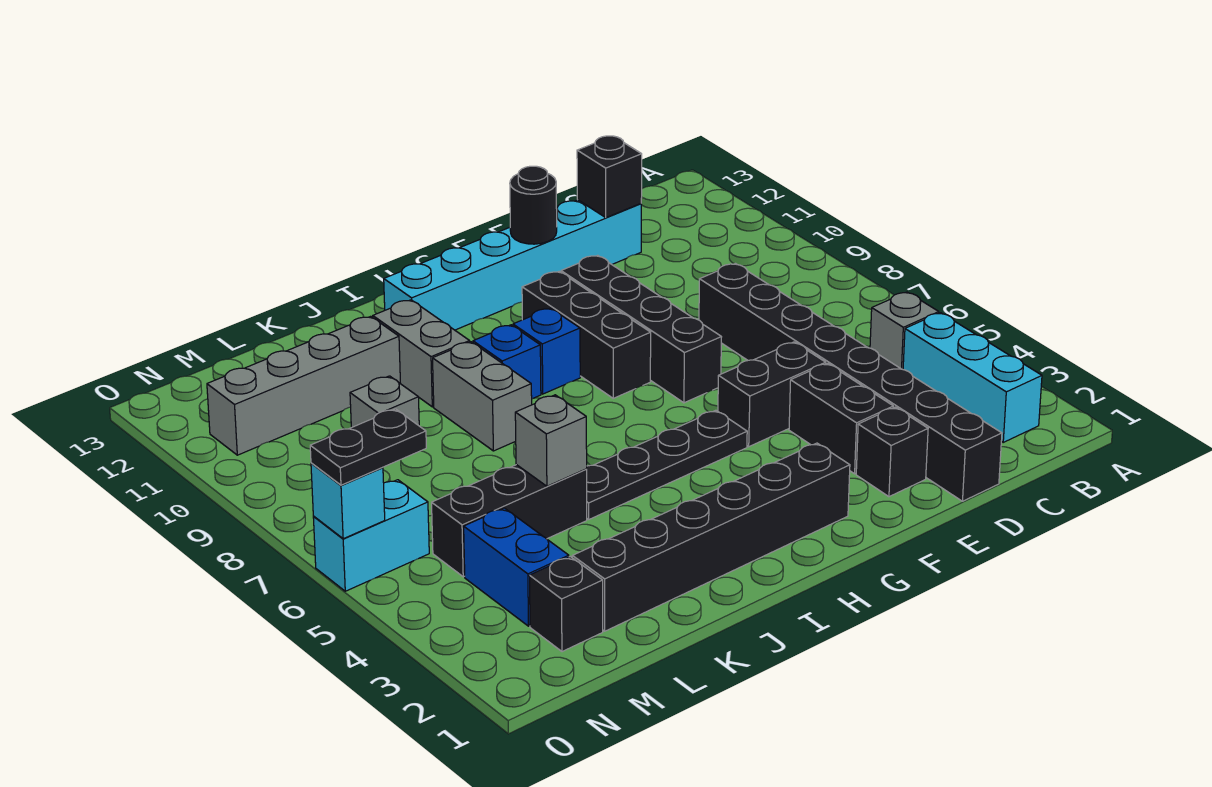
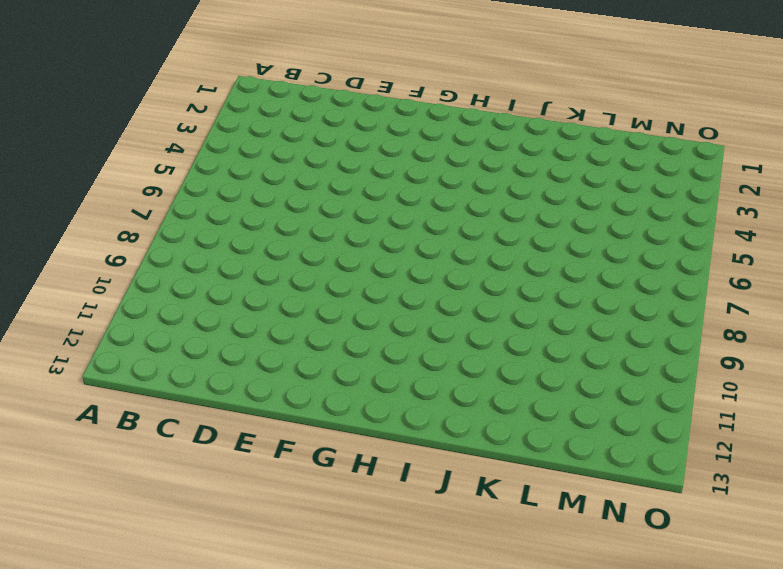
none -> cyan brick B2:B4 level 1
none -> grey brick B5 level 1
none -> black brick D1:D8 level 1

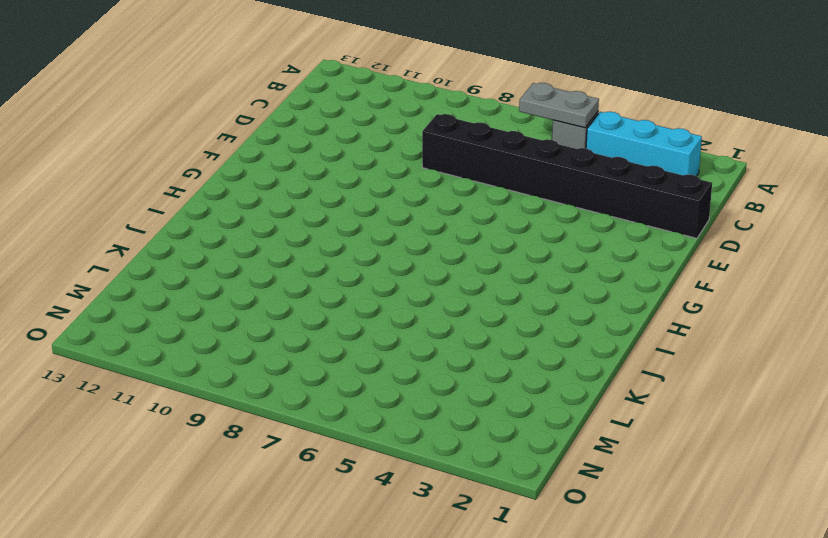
grey plate B5:B6 level 2 -> none
none -> cyan brick D12:I12 level 1
none -> black brick E2 level 1
none -> black brick E3:E4 level 1

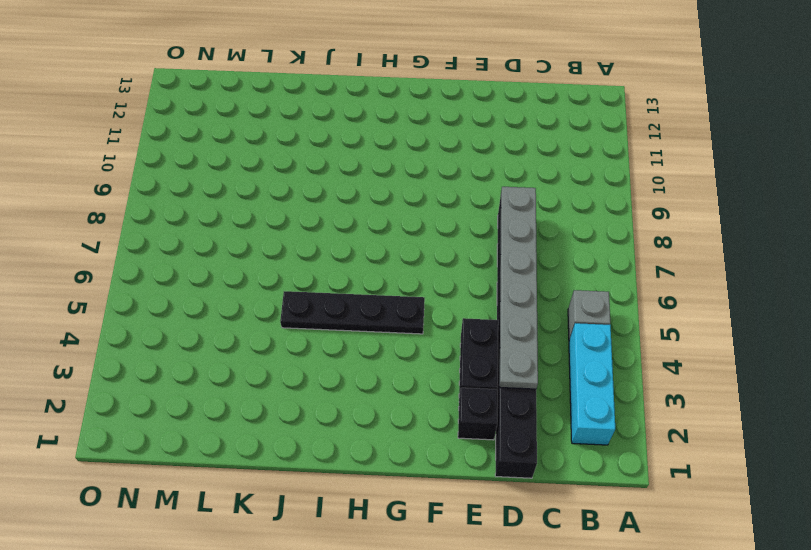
grey plate D3:D8 level 2 -> none
none -> cyan brick D12:I12 level 1
none -> black brick E5:F5 level 1
none -> black brick F7:F10 level 1

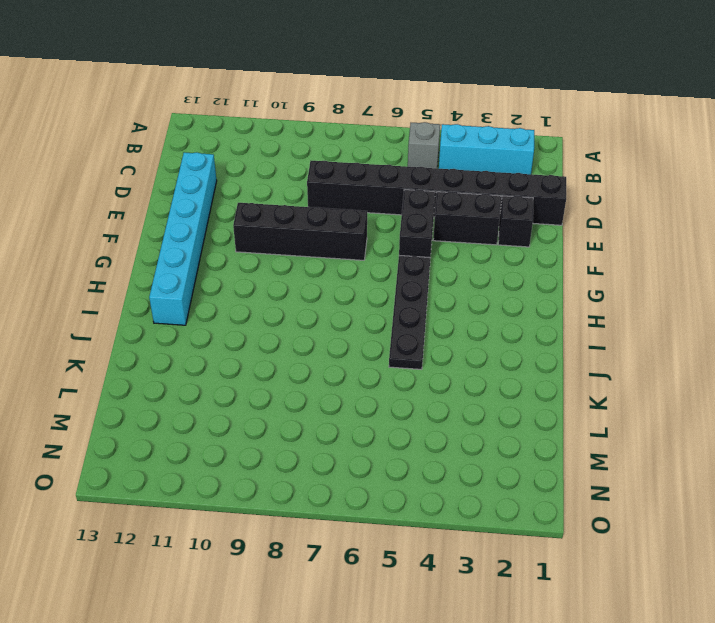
none -> black brick G2:L2 level 1
none -> black brick G8:G10 level 1
none -> blue brick H9 level 1

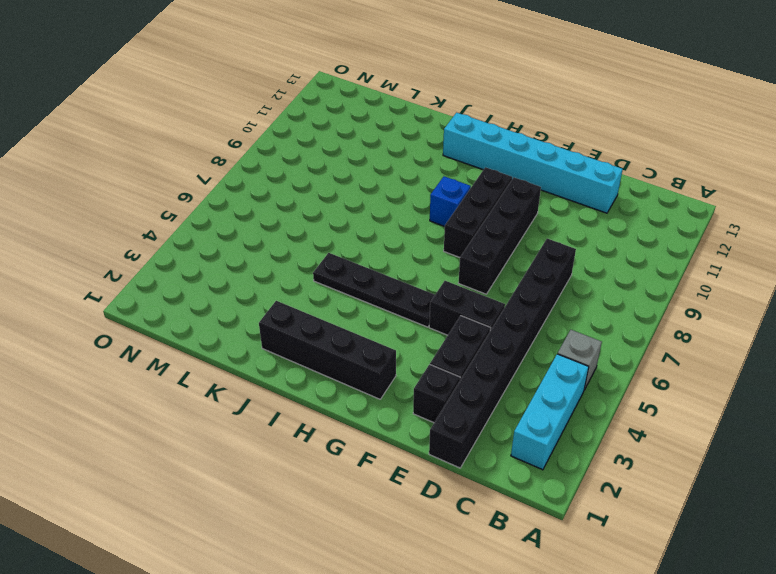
black brick G2:J2 level 1 -> black brick G2:L2 level 1
none -> blue brick I9 level 1
none -> grey brick J8:J9 level 1
none -> grey brick J10:J11 level 1

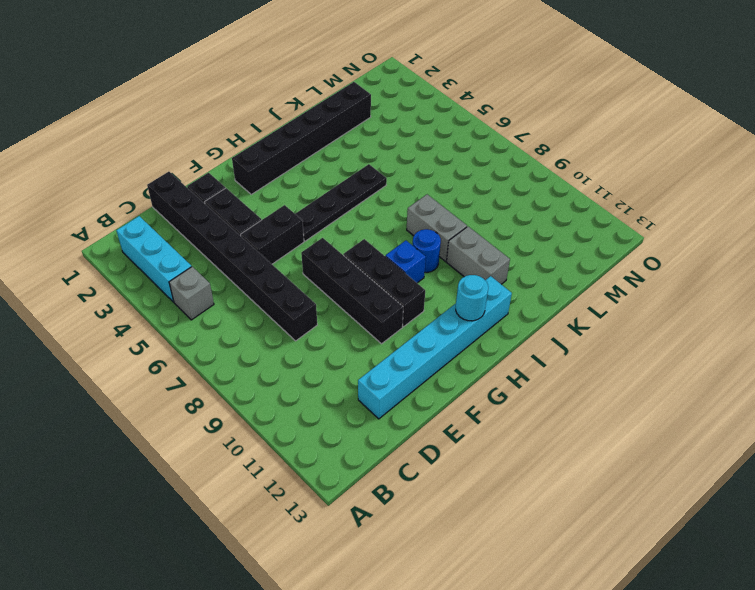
cyan round brick H12 level 2 -> none
blue round brick I9 level 1 -> blue brick I9 level 1
none -> black brick K5:M5 level 1
none -> grey brick K11:N11 level 1
none -> grey brick L9 level 1

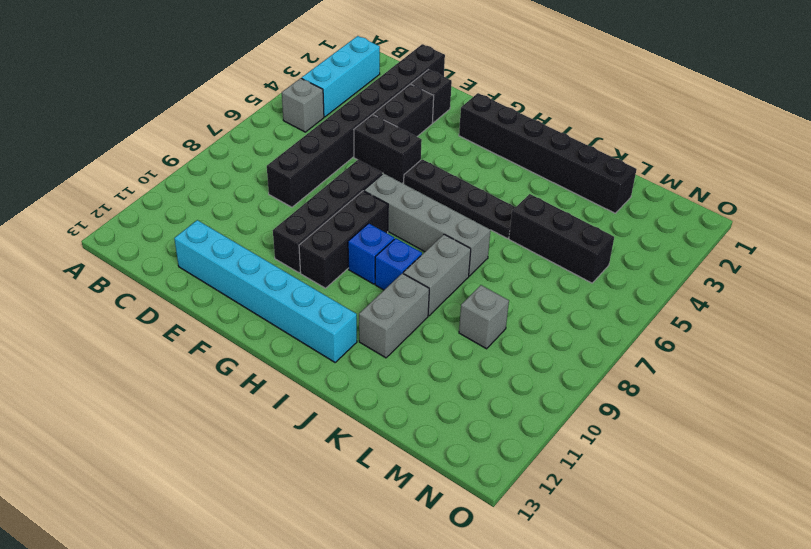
grey brick G7:J7 level 1 -> grey brick K11:N11 level 1
none -> black brick M2 level 1
none -> blue brick M3:M4 level 1
none -> cyan brick N6:O6 level 1

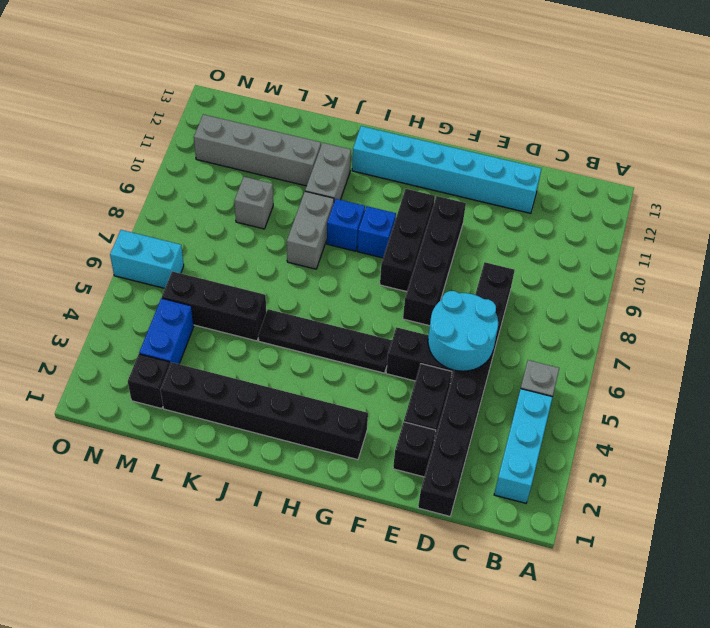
cyan round brick D5:E6 level 2 -> none
none -> black brick D12 level 2
none -> black round brick F12 level 2
none -> grey brick K5 level 2

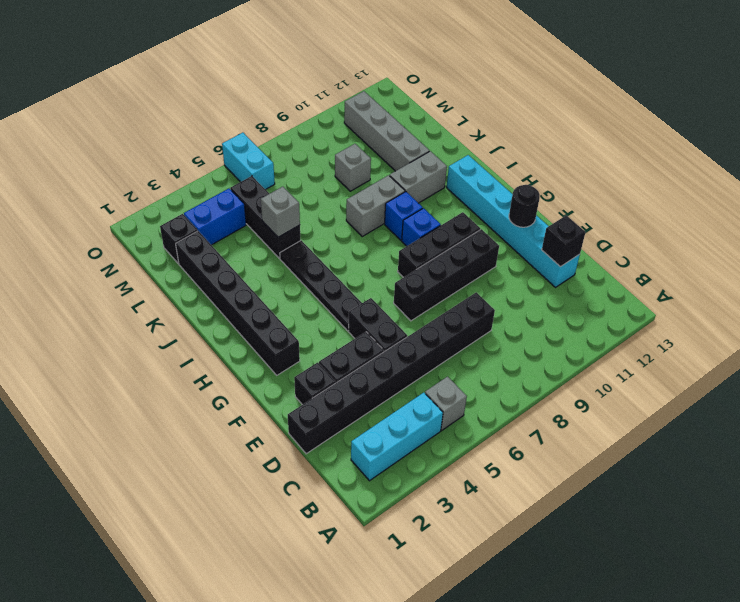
none -> cyan brick O6 level 2
none -> black plate N6:O6 level 3

